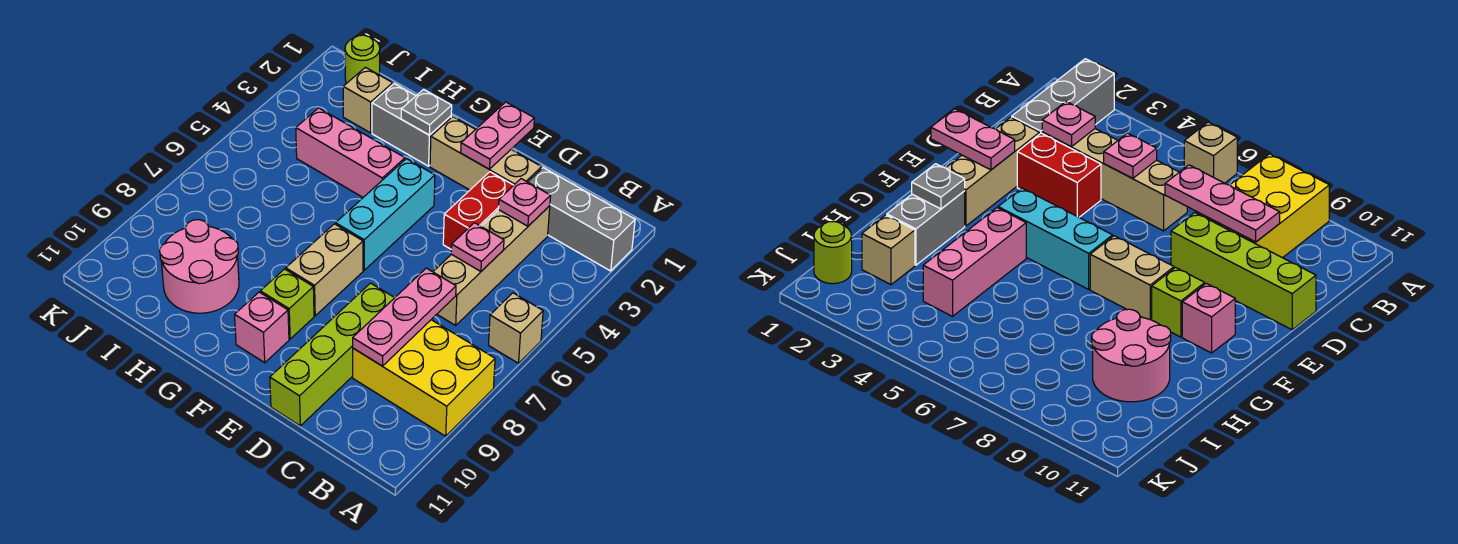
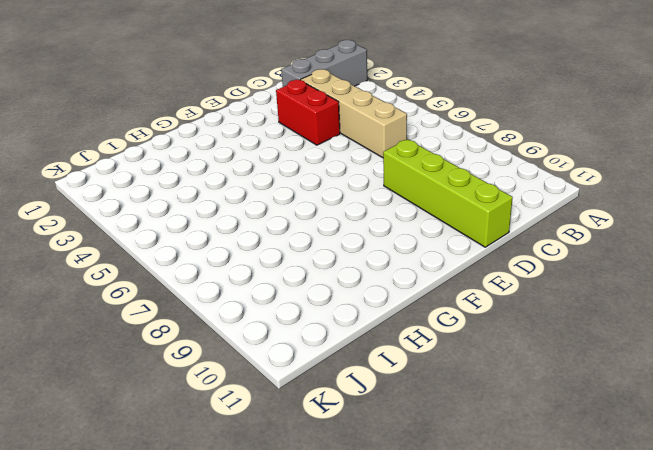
none -> tan brick A6 level 1
none -> yellow brick A8:C9 level 1
none -> tan brick D2:F2 level 1

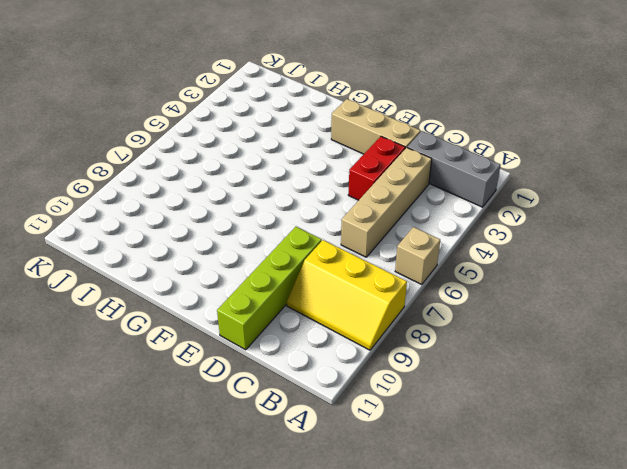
yellow slope A8:C9 level 1 top 8 -> yellow brick A8:C9 level 1
none -> cyan brick F4:F6 level 1
none -> tan brick F7:F8 level 1
none -> lime brick F9 level 1

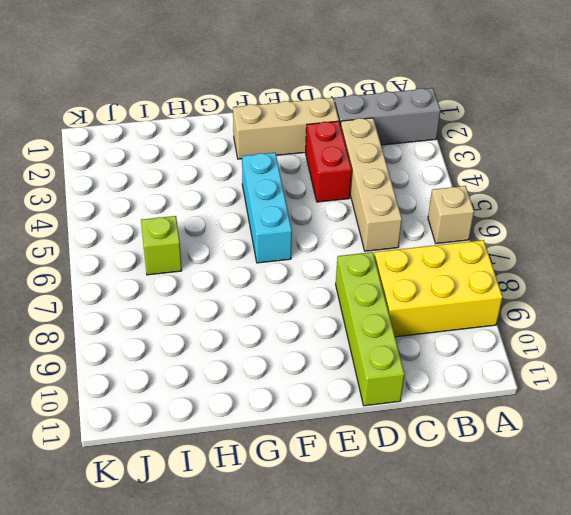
lime brick I6 level 1 -> lime brick F9 level 1
none -> tan brick F7:F8 level 1
none -> pink brick F10 level 1
none -> grey brick G2:H2 level 1

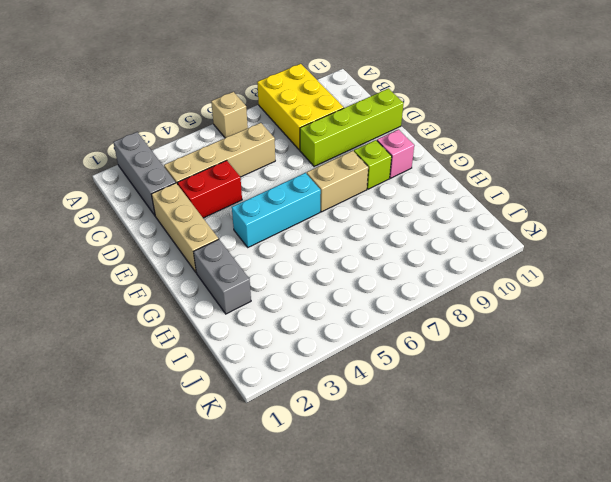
none -> pink brick G4:I4 level 1
none -> pink round brick H9:I10 level 1
none -> tan brick I2 level 1

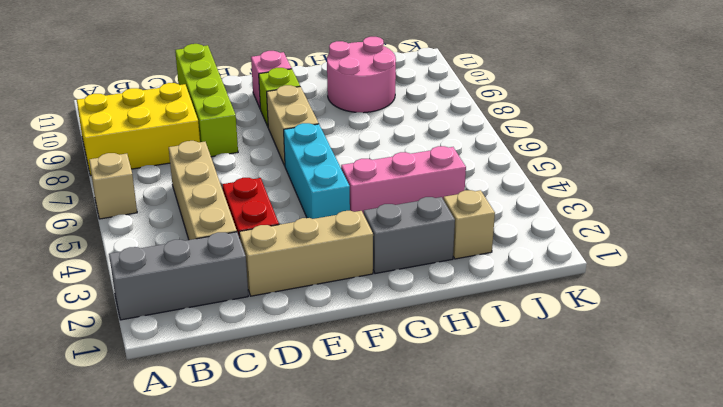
none -> lime round brick J1 level 1
none -> pink plate C3 level 2
none -> pink plate C5 level 2

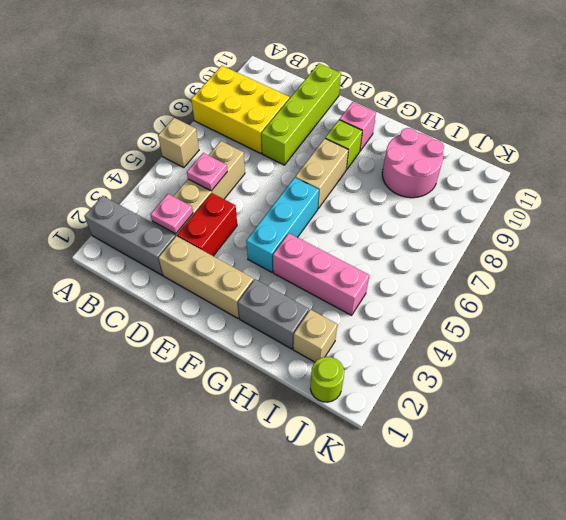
none -> pink plate C7:C9 level 2
none -> pink plate E1:E2 level 2
none -> grey plate G2 level 2

